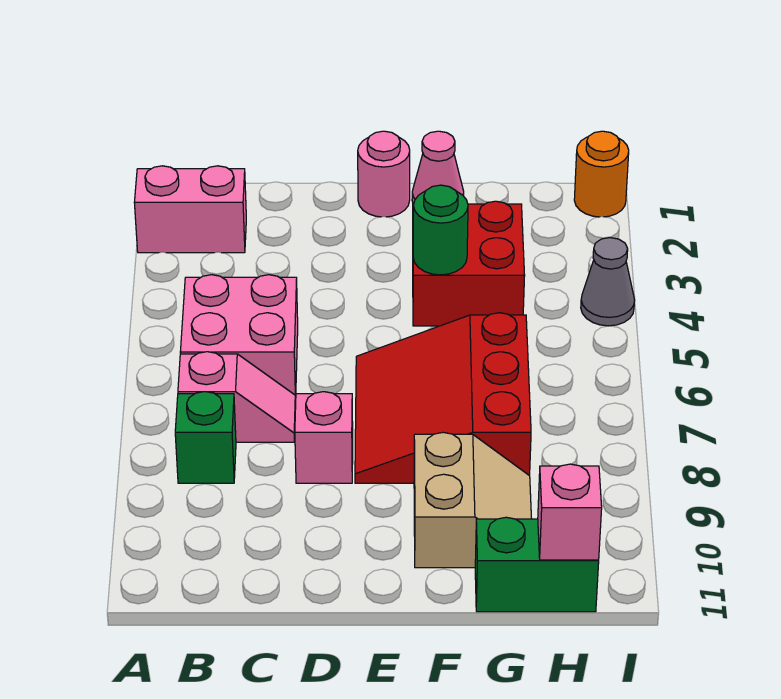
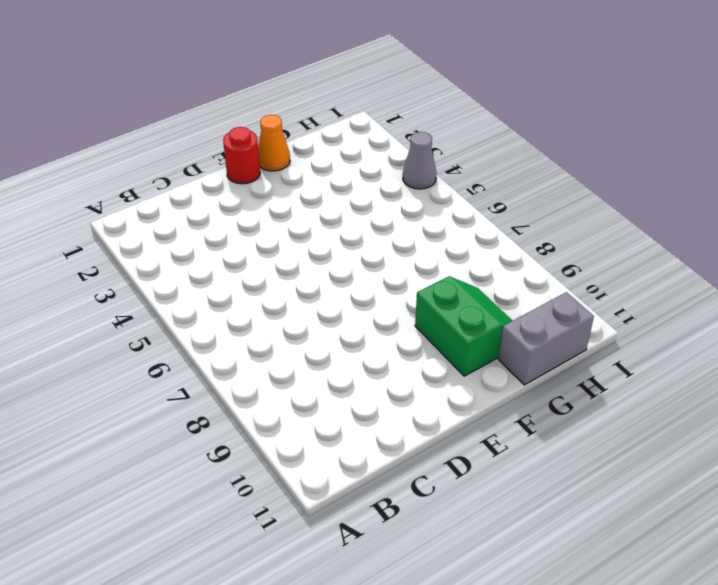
red round brick E1 level 1 -> pink round brick E1 level 1
orange cone F1 level 1 -> pink cone F1 level 1
green slope F9:G10 level 1 top F -> tan slope F9:G10 level 1 top F
grey brick G11:H11 level 1 -> green brick G11:H11 level 1
none -> pink brick A2:B2 level 1
none -> pink brick B5:C6 level 1
none -> pink slope B7:C7 level 1 top B

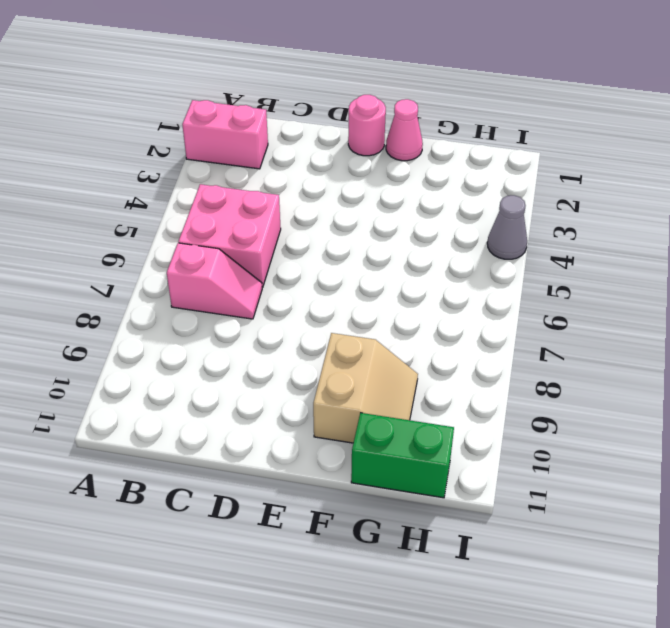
none -> green brick B8 level 1
none -> pink brick D8 level 1
none -> red slope E6:G8 level 1 top G

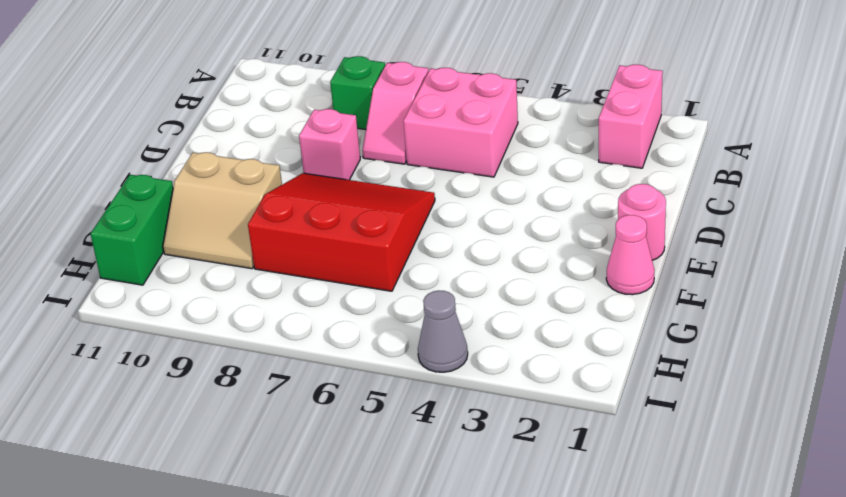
none -> red brick F3:G4 level 1
none -> orange round brick I1 level 1
none -> green round brick F4 level 2

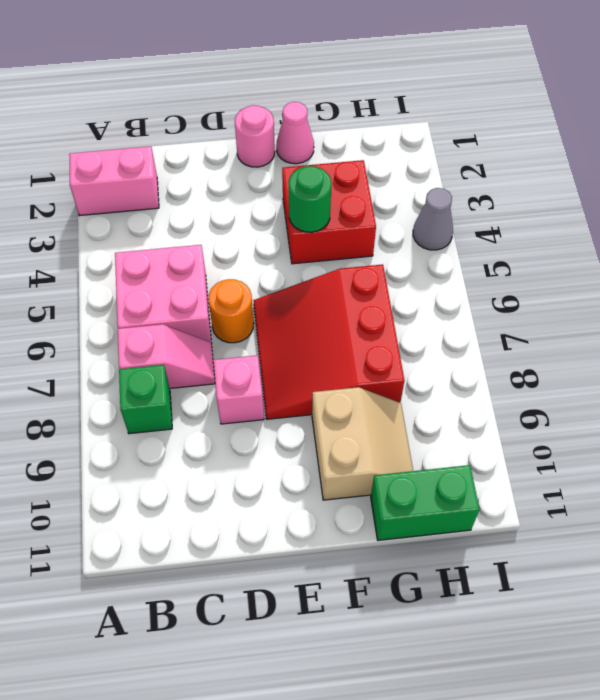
orange round brick D6 level 1 -> orange round brick I1 level 1
none -> pink brick H11 level 2

